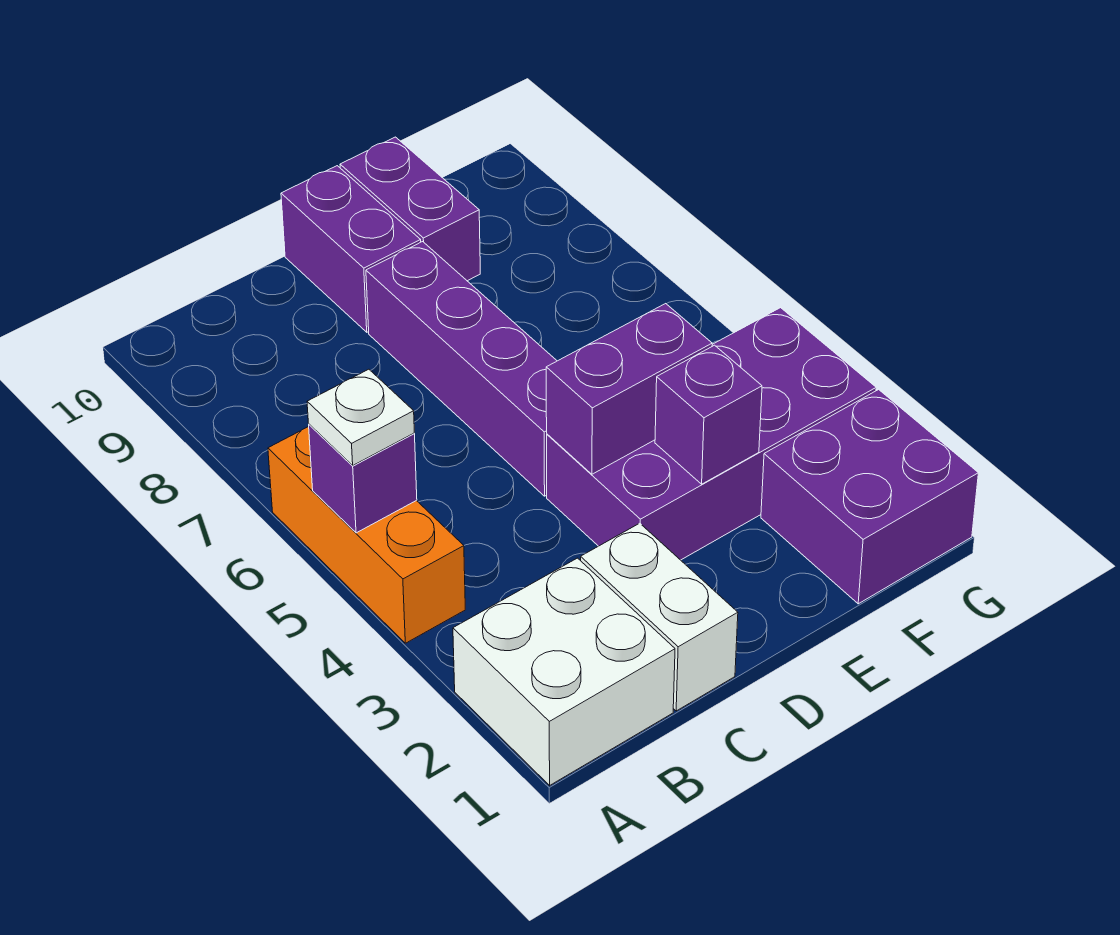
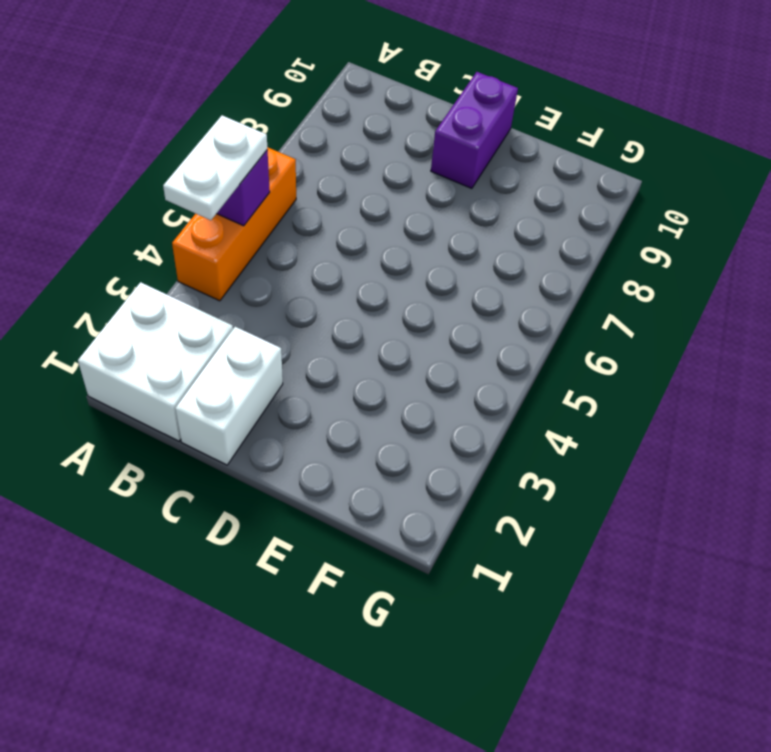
white plate A4:A5 level 3 -> white plate A5 level 3
none -> purple brick D3:G4 level 1
none -> purple brick D5:D8 level 1
none -> purple brick E9:E10 level 1

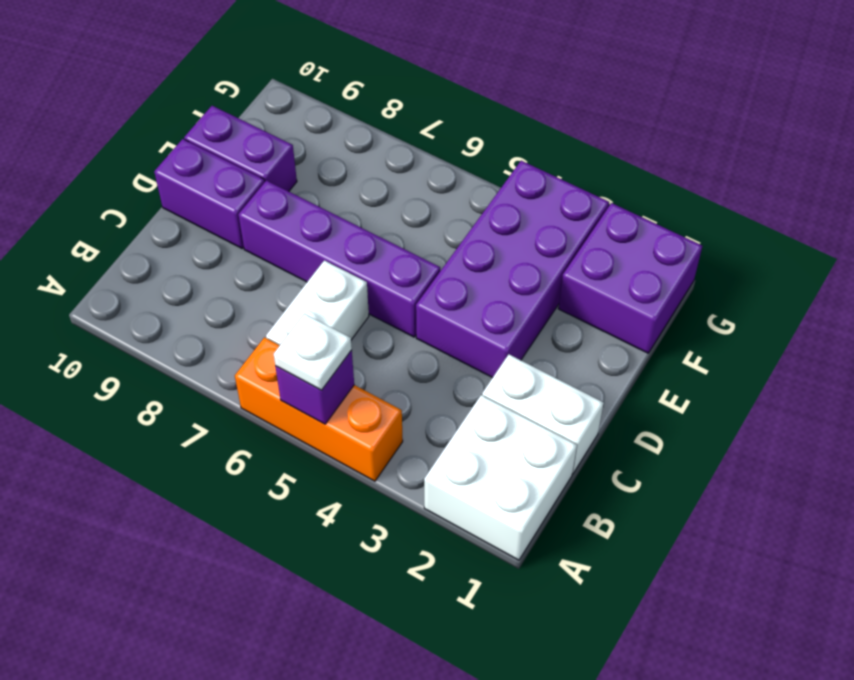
white brick B6:C6 level 1 -> none
none -> purple brick D4:E4 level 2
none -> purple brick E3 level 2

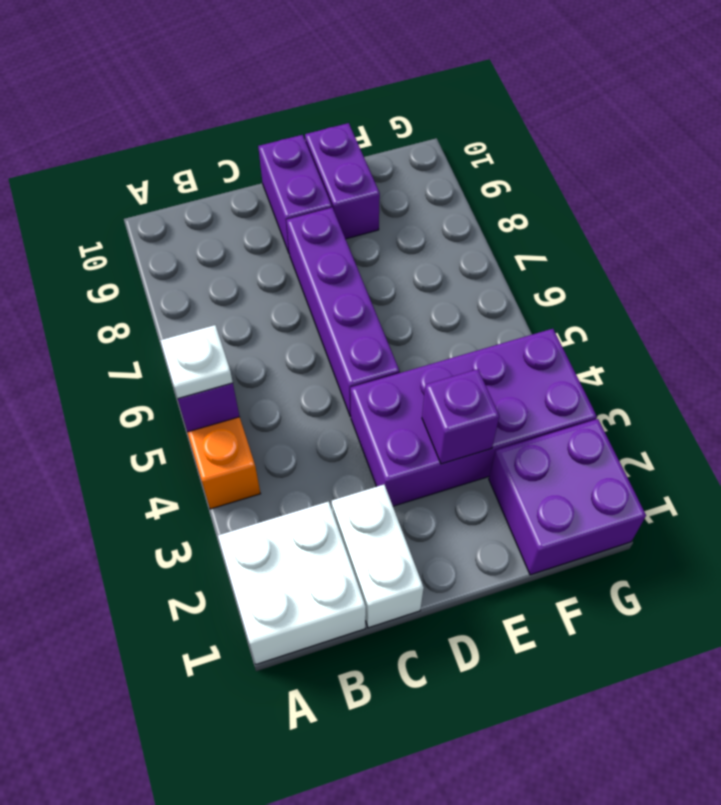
none -> purple brick D4:E4 level 2

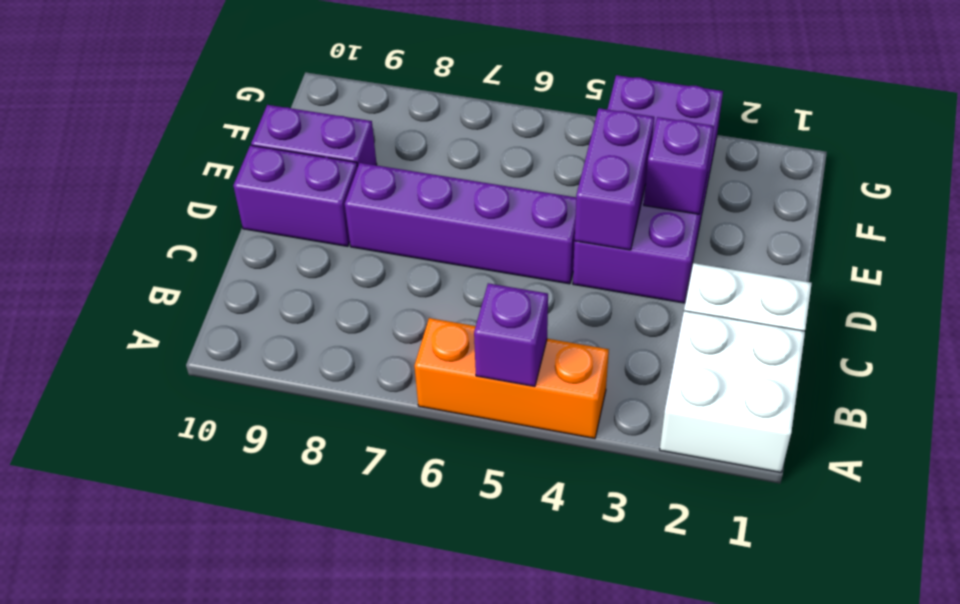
none -> purple brick F1:G2 level 1
none -> white plate A5 level 3

